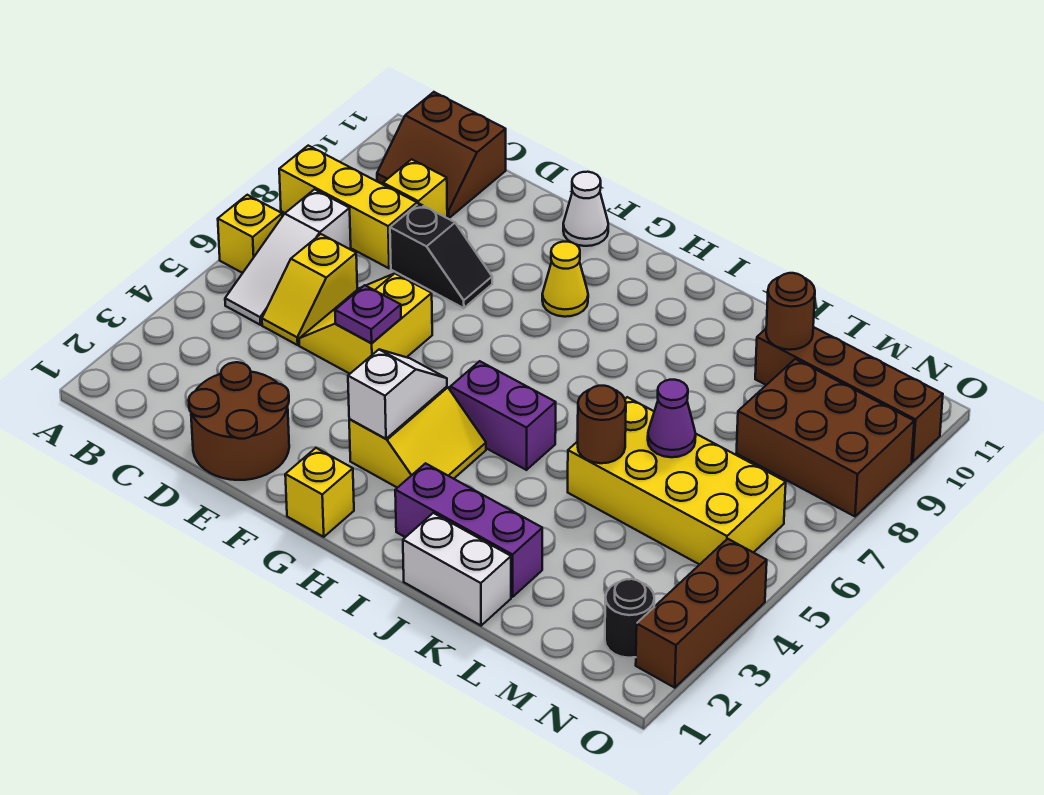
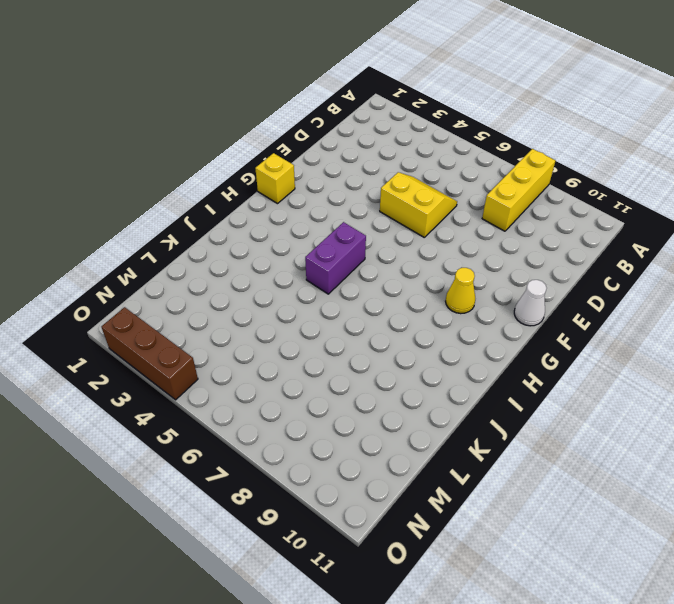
none -> yellow brick A6 level 1
none -> white slope B5:B7 level 1 top 7
none -> brown slope B10:C11 level 1 top 11

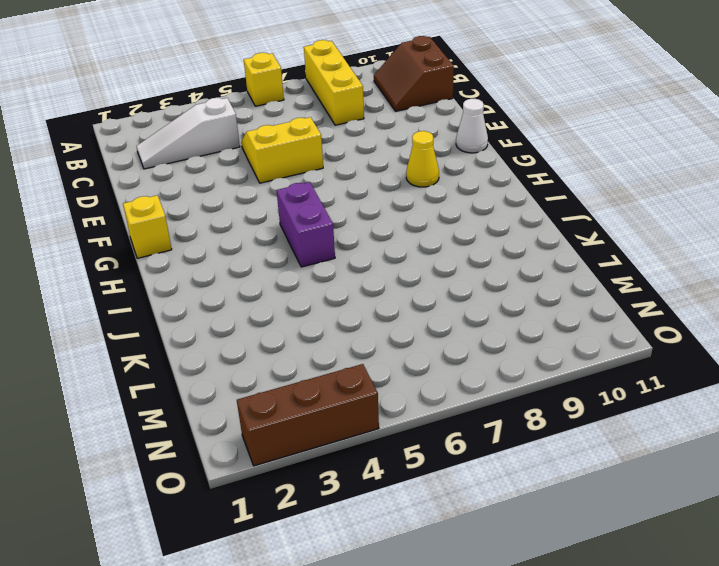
white slope C2:C4 level 1 top 4 -> white slope B5:B7 level 1 top 7
none -> yellow slope C5:C6 level 1 top 6
none -> yellow brick C9 level 1
none -> brown round brick D1:E2 level 1

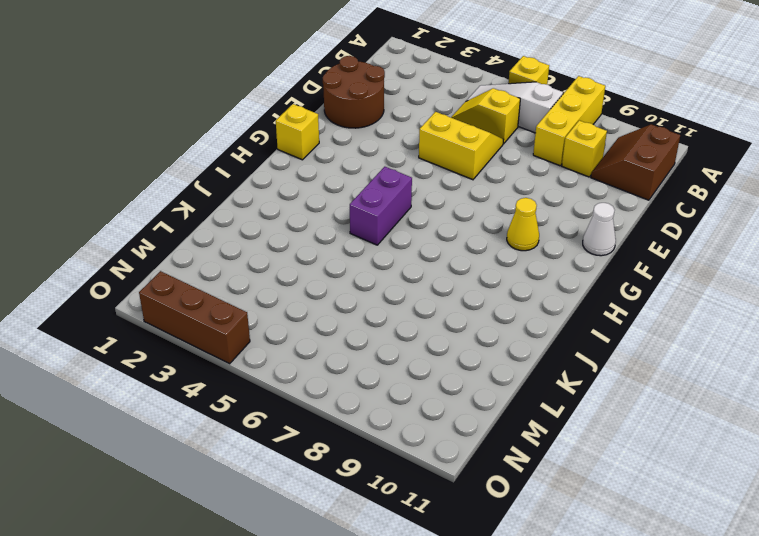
none -> black slope D8:E8 level 1 top D
none -> yellow slope G3:H4 level 1 top G
none -> purple brick I2:K2 level 1

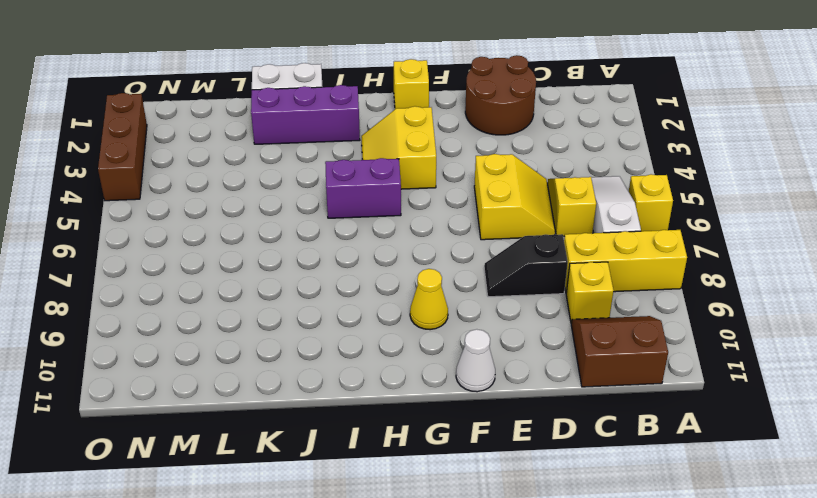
none -> yellow brick K5:N6 level 1
none -> brown brick L10:O10 level 1
none -> brown brick M8:O9 level 1

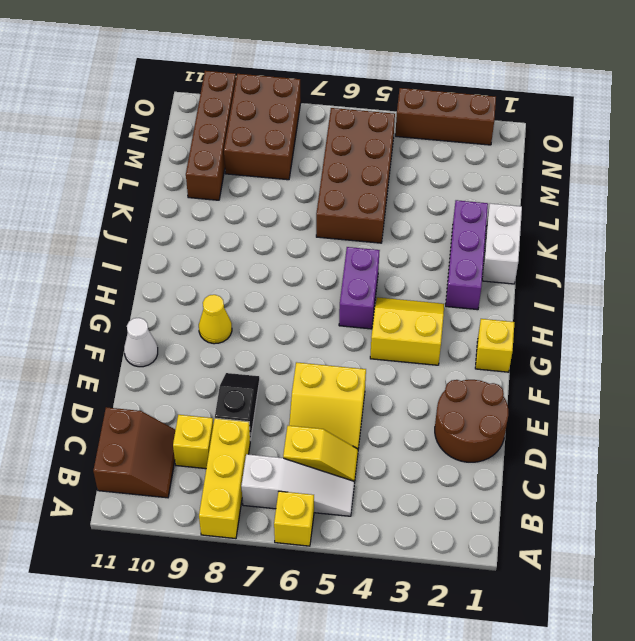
brown brick K5:N6 level 1 -> yellow brick K5:N6 level 1
none -> black round brick N2 level 1
none -> purple plate E5 level 2
none -> white slope G3:G4 level 2 top 3

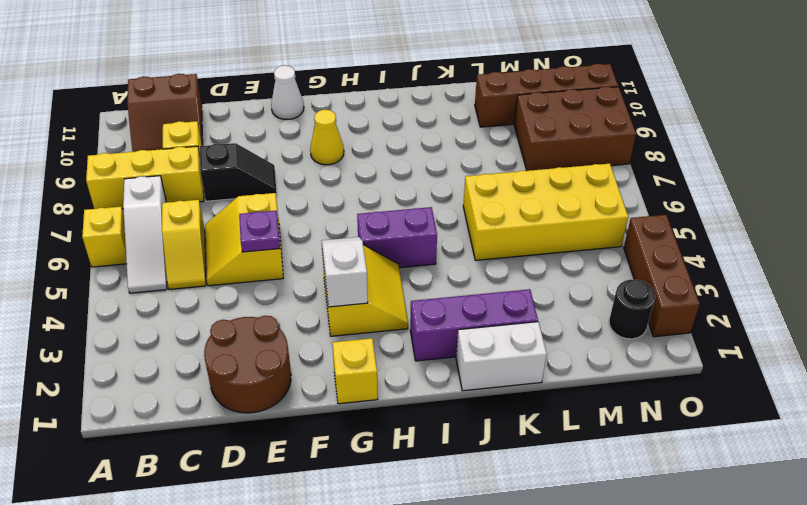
none -> brown round brick K5 level 2
none -> purple cone L6 level 2
none -> brown round brick L10 level 2

